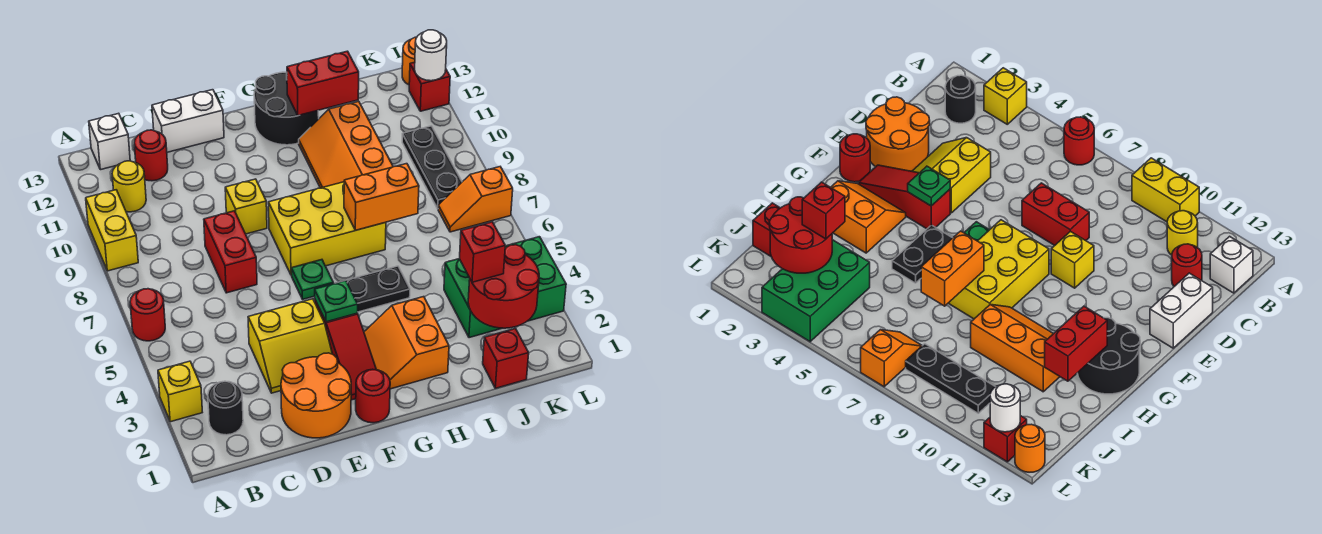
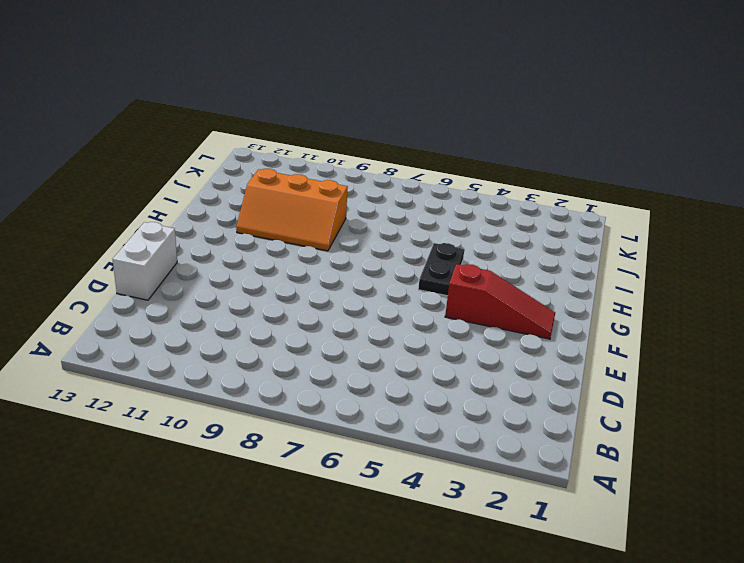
none -> yellow brick A3 level 1
none -> red round brick A6 level 1
none -> yellow brick A9:A10 level 1
none -> black round brick B2 level 1

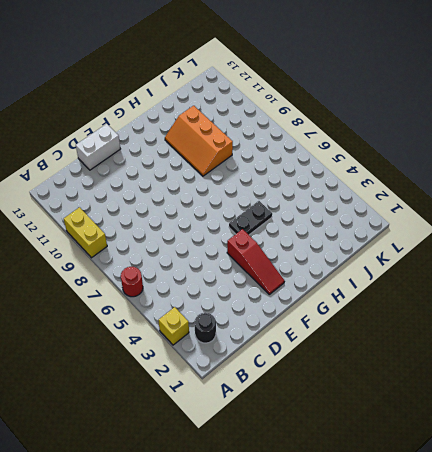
none -> yellow round brick B11 level 1
none -> white brick B13 level 1
none -> red round brick C12 level 1
none -> orange round brick D1:E2 level 1

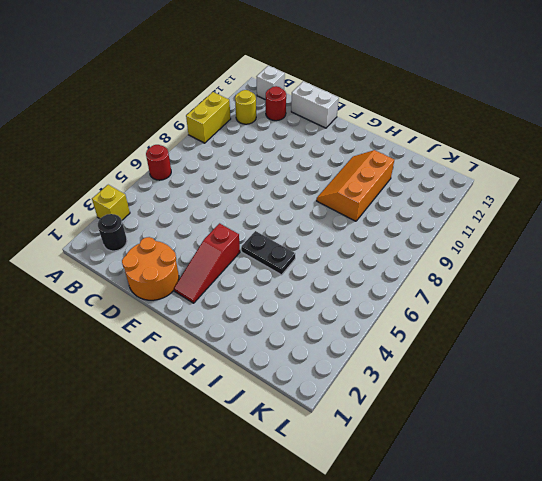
none -> yellow slope D3:E4 level 1 top 4
none -> red brick D7:D8 level 1
none -> yellow brick E9 level 1
none -> red round brick F1 level 1

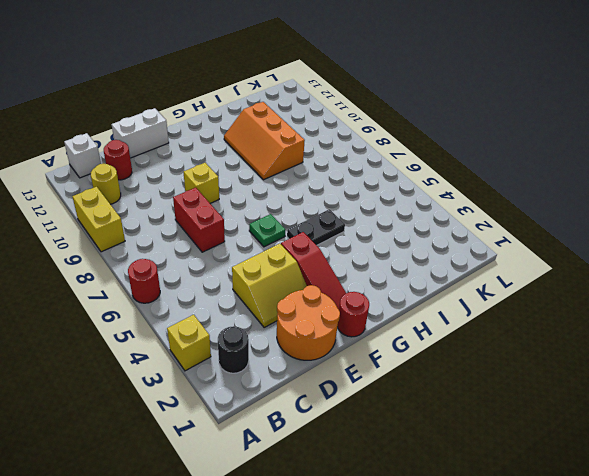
none -> yellow brick F7:H8 level 1
none -> orange slope G2:H3 level 1 top H
none -> black round brick G12:H13 level 1
none -> red brick J1 level 1

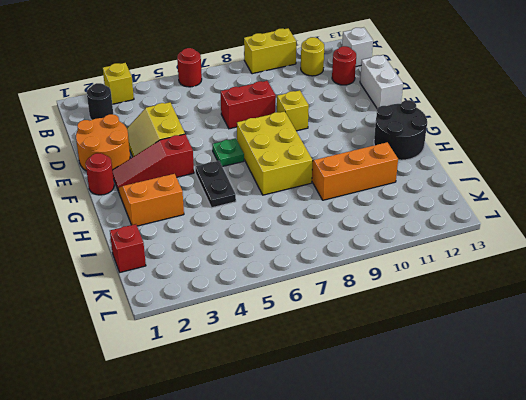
none -> green brick J3:L4 level 1
none -> orange slope K7:L7 level 1 top L
none -> black plate K8:K10 level 1
none -> red brick L12 level 1

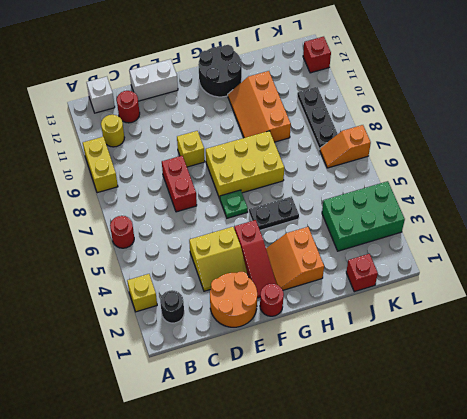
none -> orange round brick L13 level 1
none -> green plate F4 level 2
none -> orange brick H7:I7 level 2
none -> red brick H12:I12 level 2

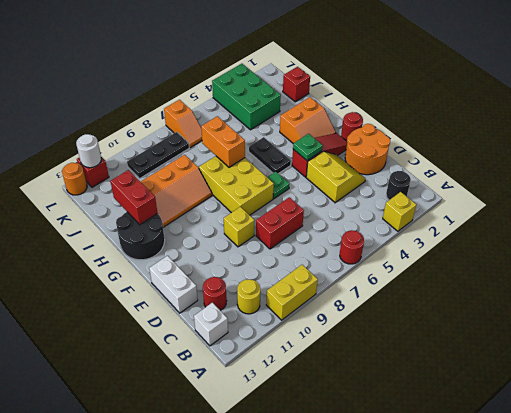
none -> red round brick J2:K3 level 2
none -> red brick J3 level 3

